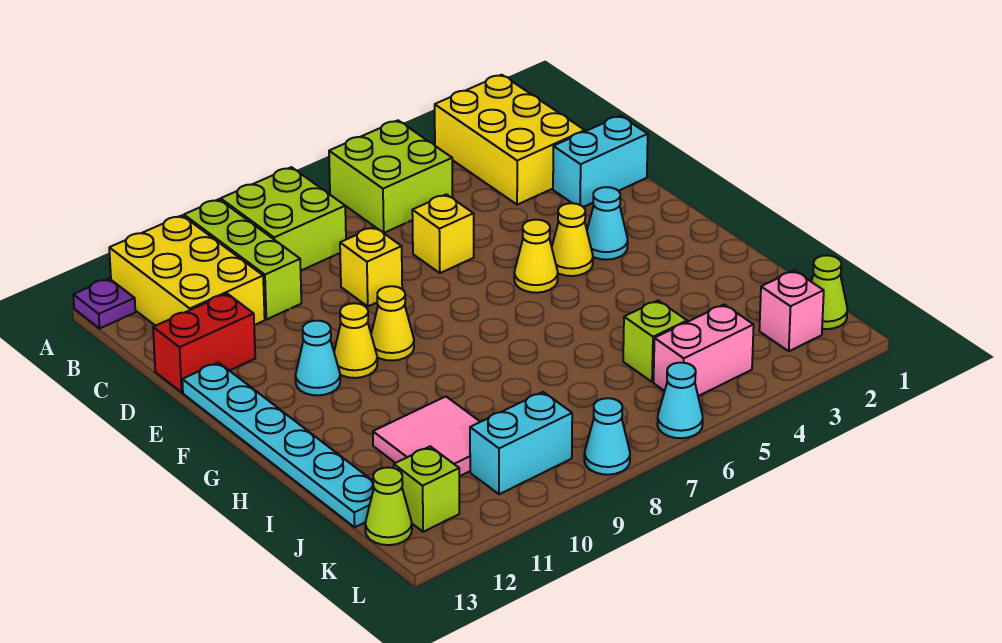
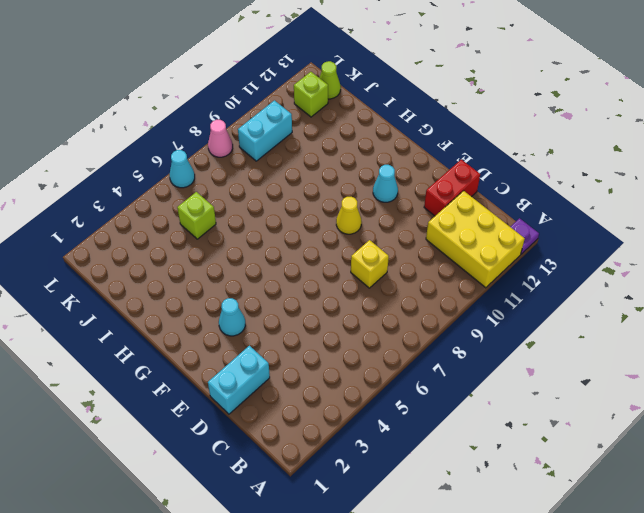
pink cone L8 level 1 -> cyan cone L8 level 1
none -> yellow brick A2:C3 level 1
none -> lime brick A5:B6 level 1
none -> lime brick A8:B9 level 1

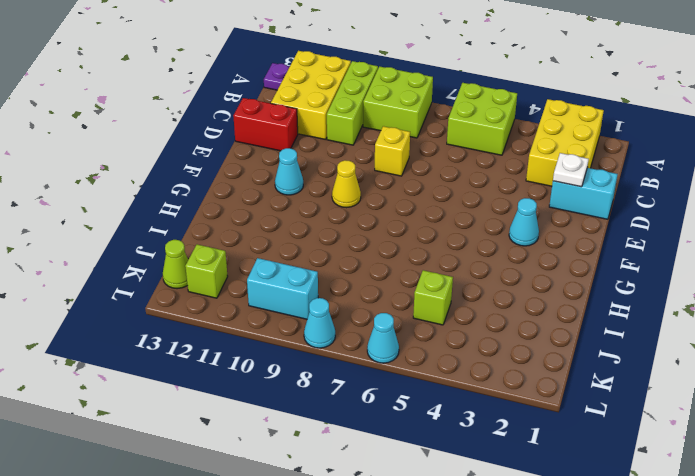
white plate D2 level 2 -> none
none -> yellow brick D6 level 1
none -> cyan plate E13:J13 level 1
none -> yellow cone F4 level 1

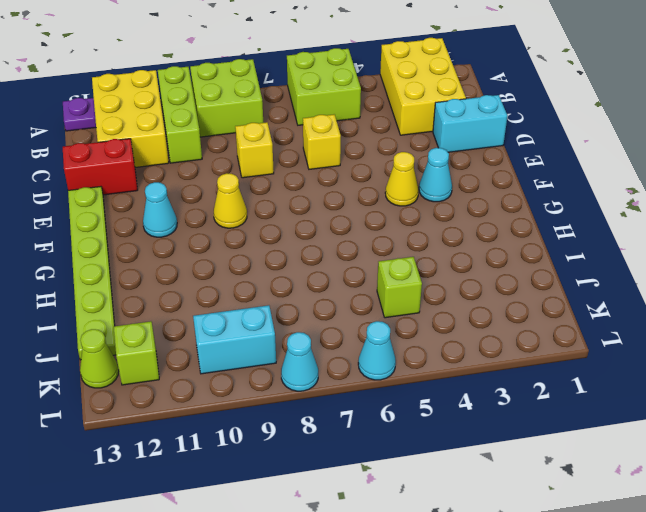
lime plate E13:J13 level 1 -> cyan plate E13:J13 level 1
none -> yellow cone F5 level 1
none -> yellow cone F10 level 1
none -> pink tile I10:J11 level 1

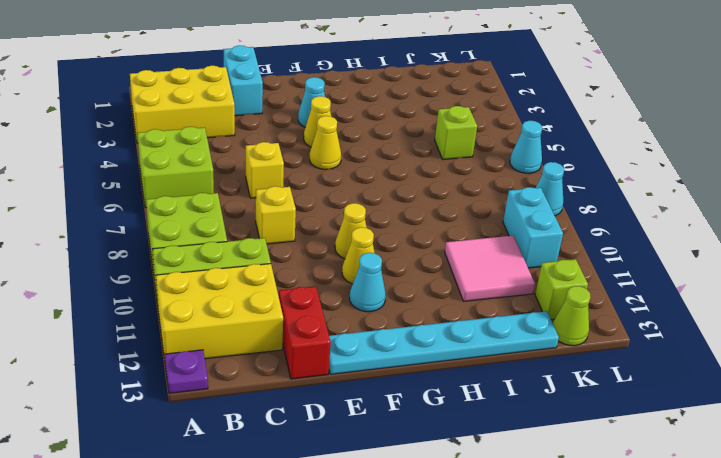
none -> lime cone K1 level 1
none -> pink brick K2 level 1
none -> pink brick K4:K5 level 1

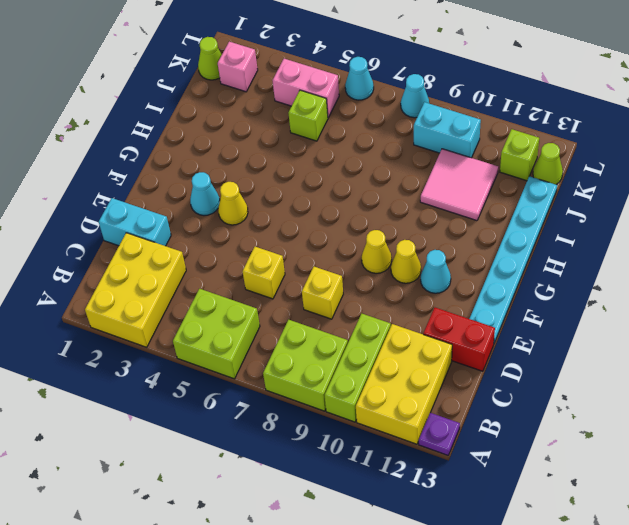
none -> yellow cone F5 level 1

